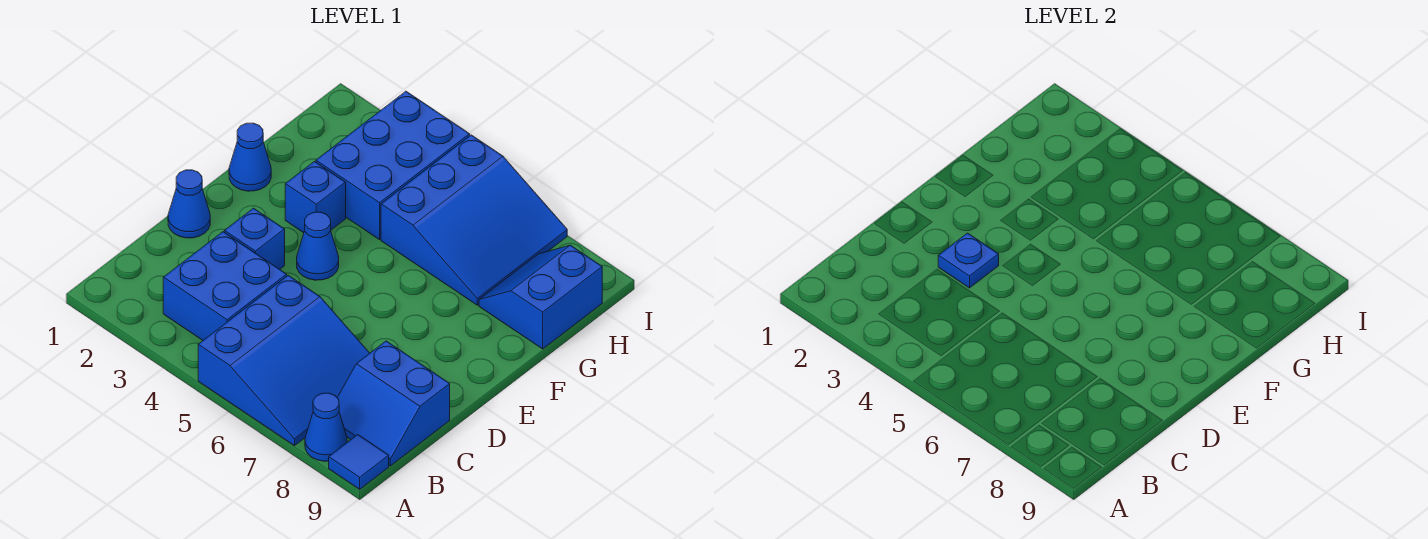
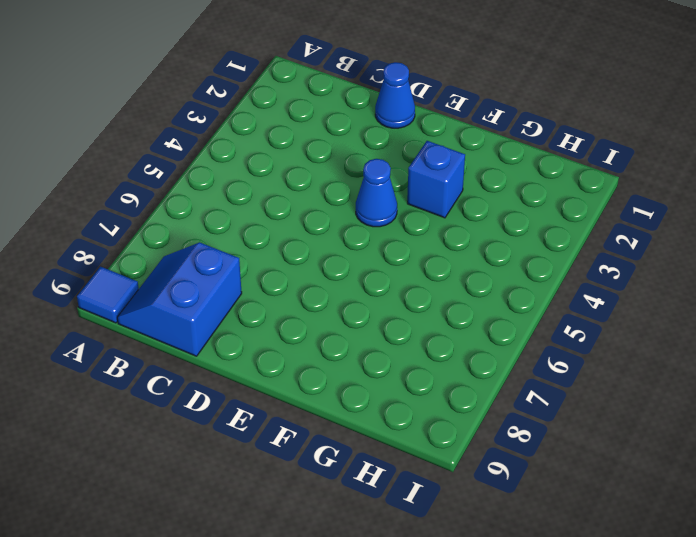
none -> blue slope A5:C7 level 1 top 5
none -> blue cone A8 level 1
none -> blue brick B3:C4 level 1

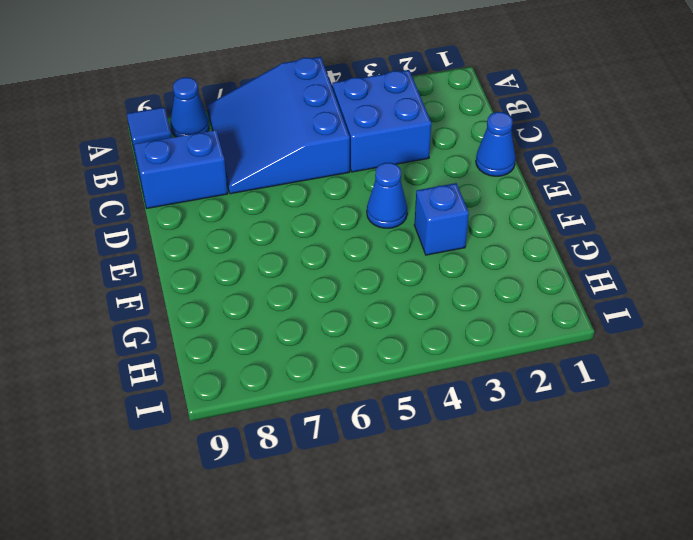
none -> blue brick D3 level 1
none -> blue cone F1 level 1
none -> blue brick G3:I4 level 1

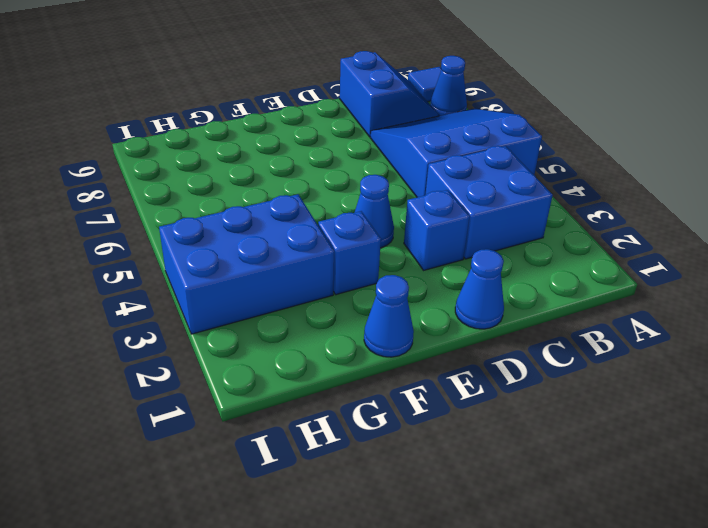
none -> blue slope G5:I7 level 1 top 5
none -> blue slope G8:H9 level 1 top 9
none -> blue plate D3 level 2

